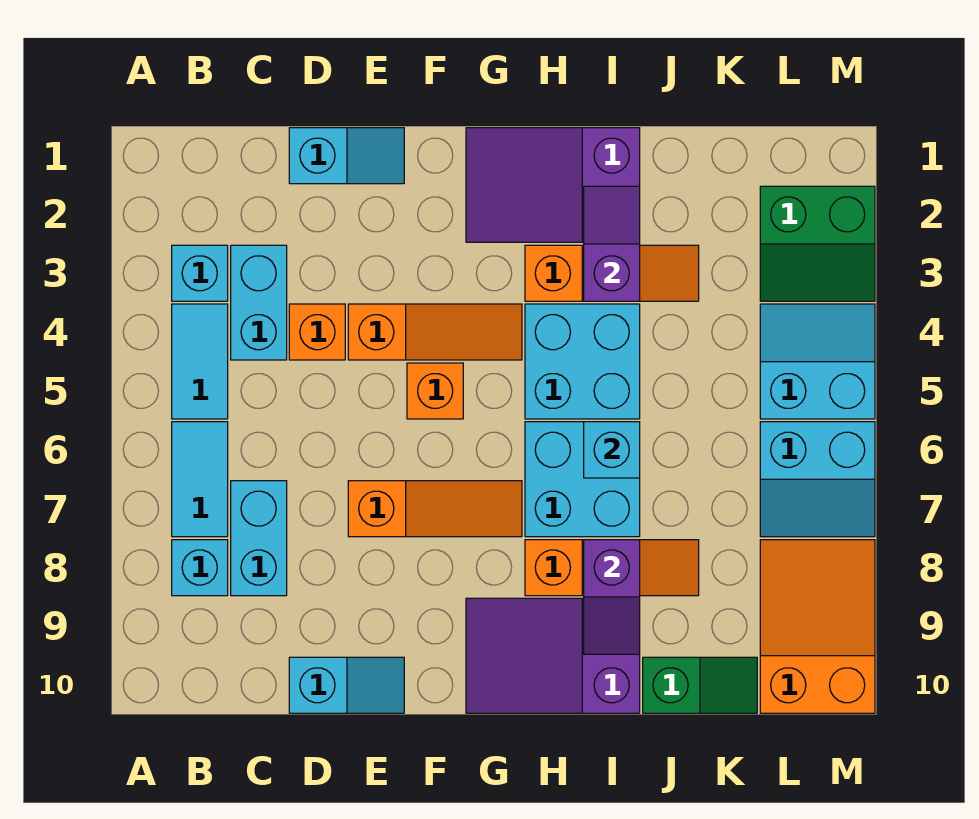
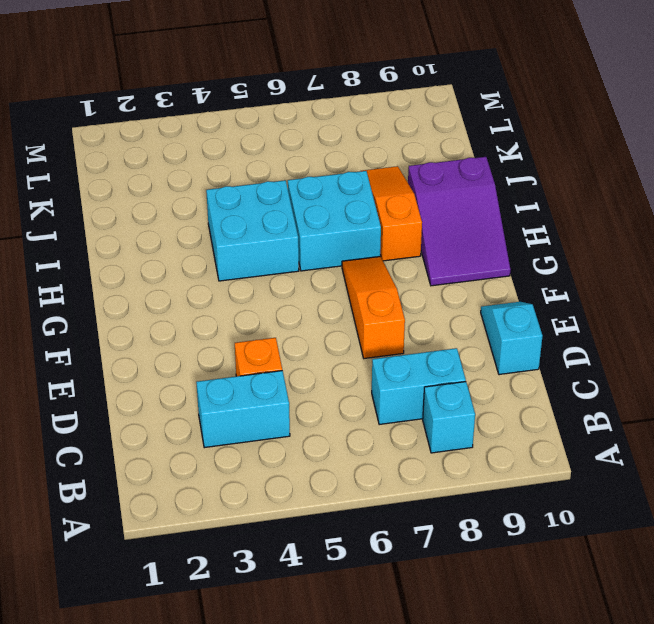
none -> cyan brick B3 level 1
none -> cyan tile B4:B5 level 1
none -> cyan tile B6:B7 level 1

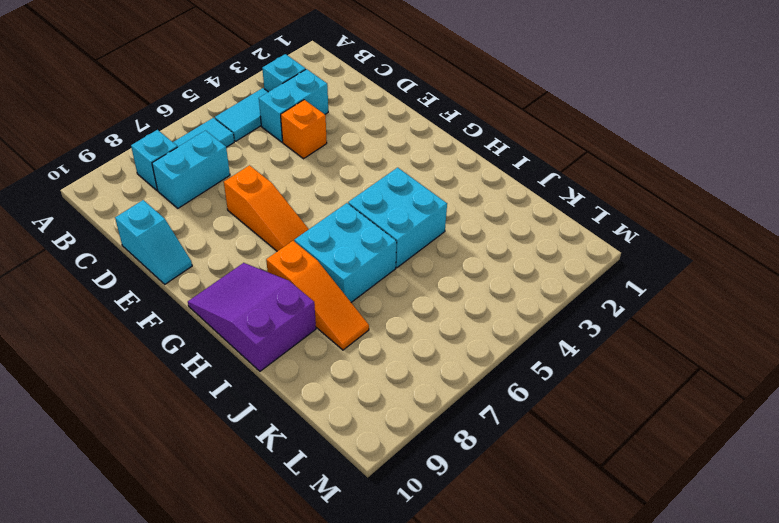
none -> cyan slope D1:E1 level 1 top D
none -> orange slope E4:G4 level 1 top E
none -> orange brick F5 level 1

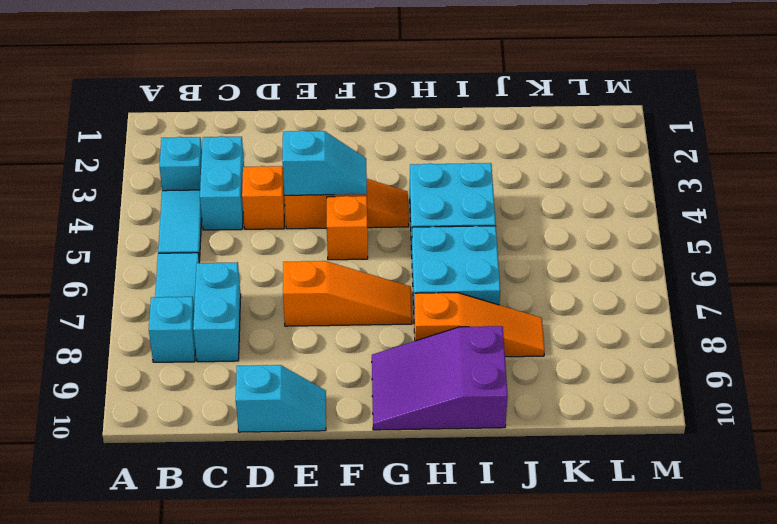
cyan slope E4:F4 level 2 top E -> cyan slope D1:E1 level 1 top D
none -> purple slope G1:I2 level 1 top I
none -> orange slope H3:J3 level 1 top H
none -> green slope J10:K10 level 1 top J

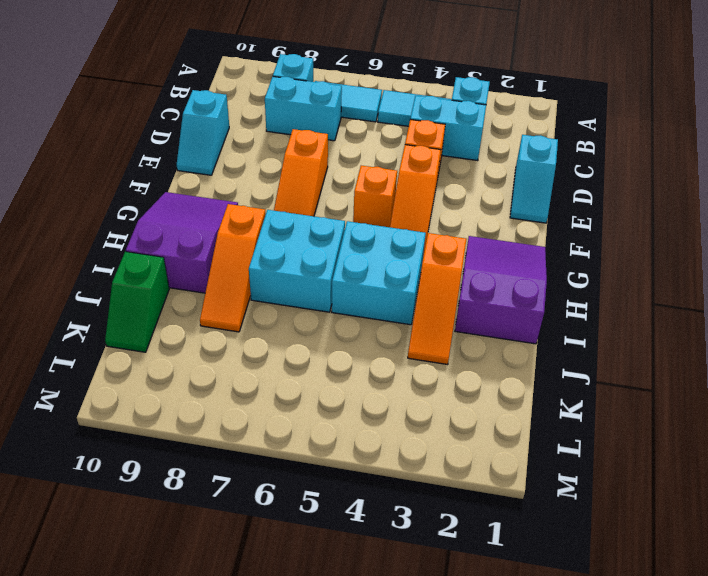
none -> green slope L2:M3 level 1 top 2
none -> cyan slope L4:M5 level 1 top 5
none -> cyan slope L6:M7 level 1 top 6

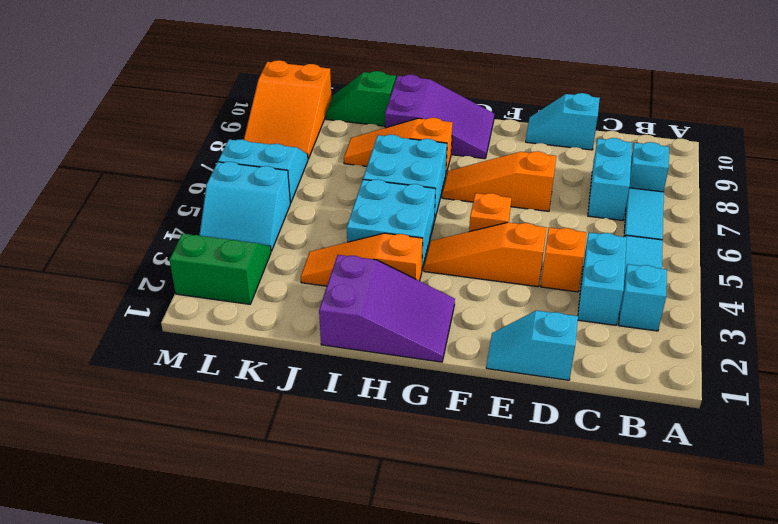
none -> purple slope I2:I3 level 2 top 3
none -> cyan brick I6 level 2
none -> purple slope I8:I9 level 2 top 8

